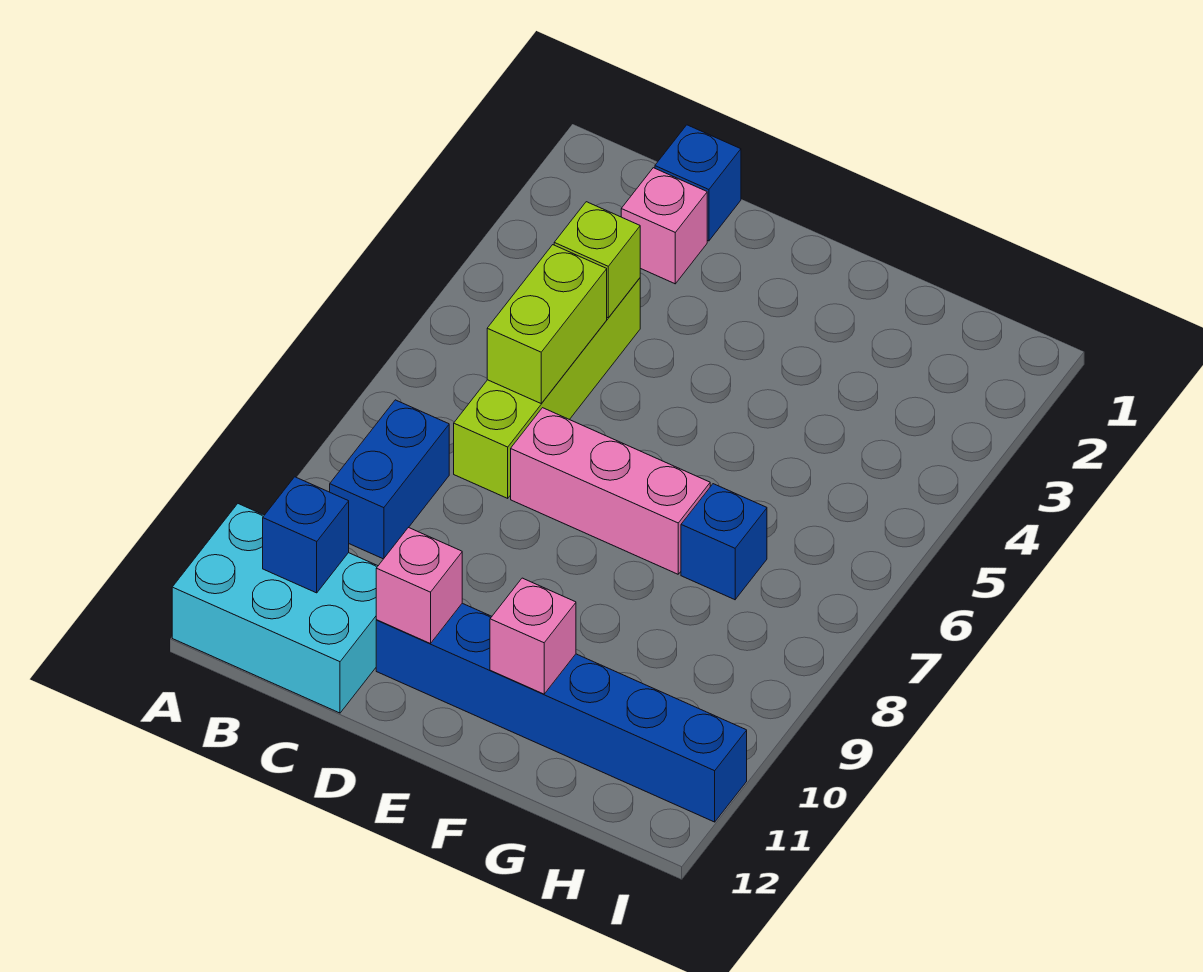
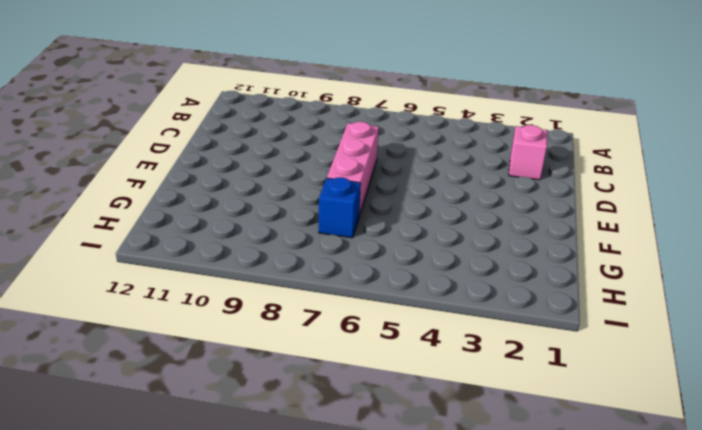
none -> cyan brick A11:C12 level 1
none -> blue brick B8:B9 level 1
none -> blue brick C1 level 1

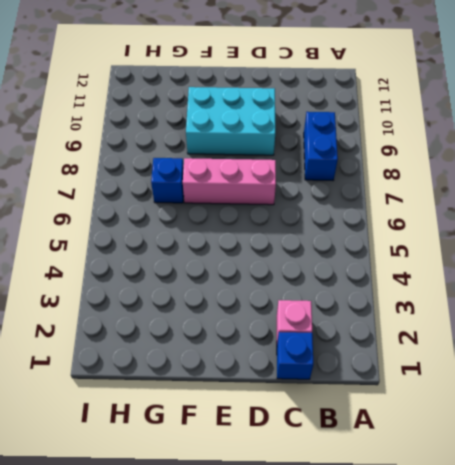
cyan brick D9:F10 level 1 -> cyan brick A11:C12 level 1
none -> lime brick C4:C7 level 1
none -> blue brick D11:I11 level 1
none -> blue brick B11 level 2

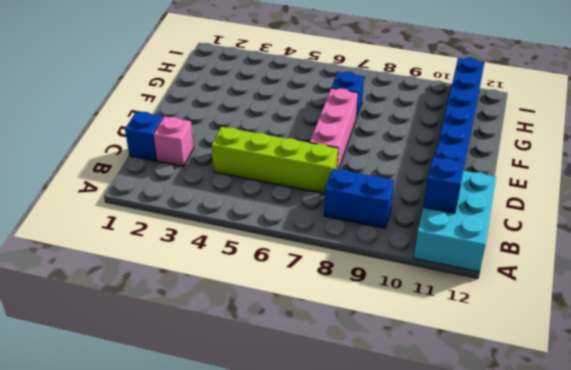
none -> lime brick C4 level 2
none -> lime brick C5:C6 level 2
none -> pink brick D11 level 2

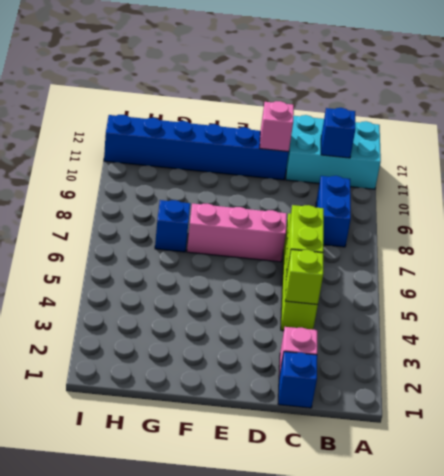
none -> pink brick F11 level 2

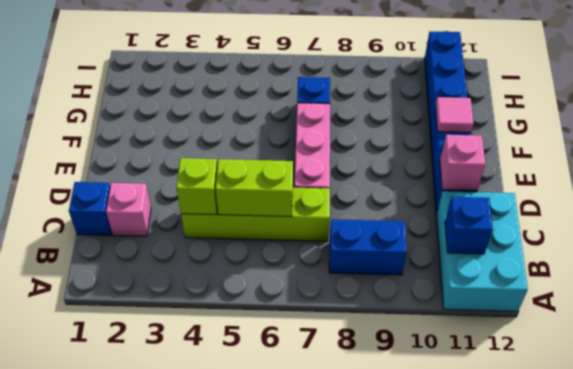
pink tile F11 level 2 -> pink brick F11 level 2

